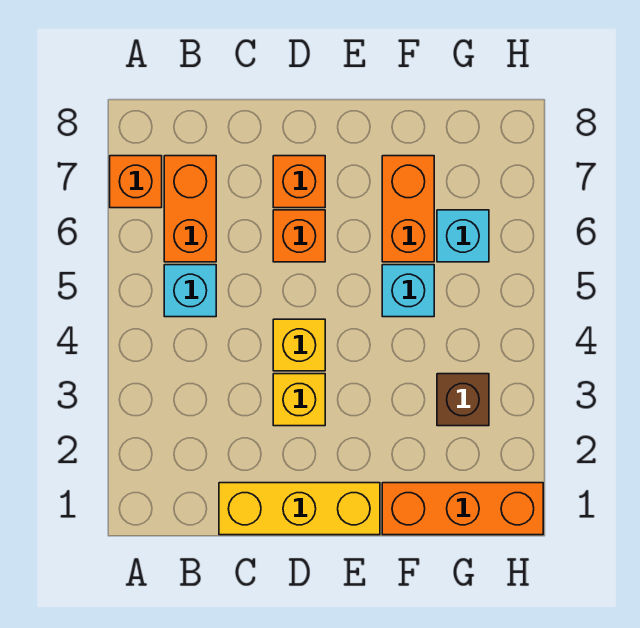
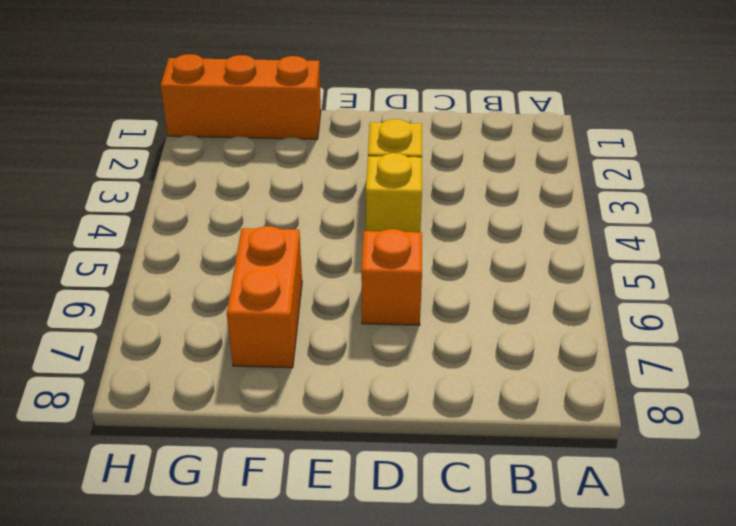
none -> orange brick A7 level 1
none -> cyan brick B5 level 1
none -> orange brick B6:B7 level 1

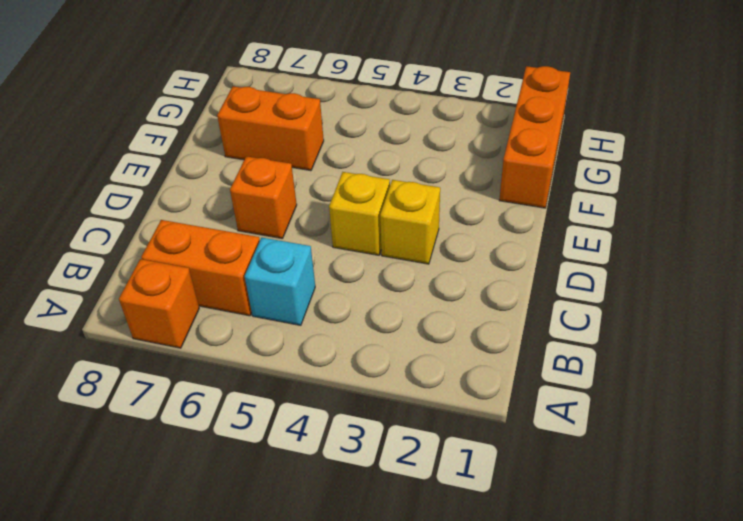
none -> yellow brick C1:E1 level 1
none -> orange brick D7 level 1
none -> cyan brick F5 level 1

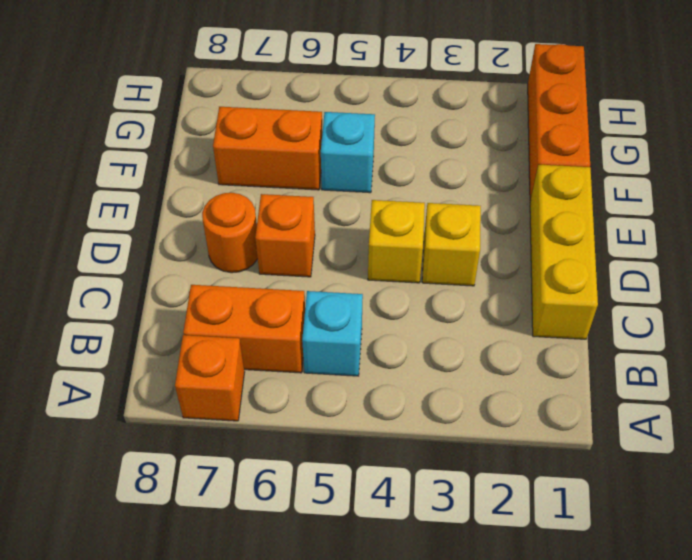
orange round brick D7 level 1 -> orange brick D7 level 1
none -> brown brick G3 level 1
none -> cyan brick G6 level 1

